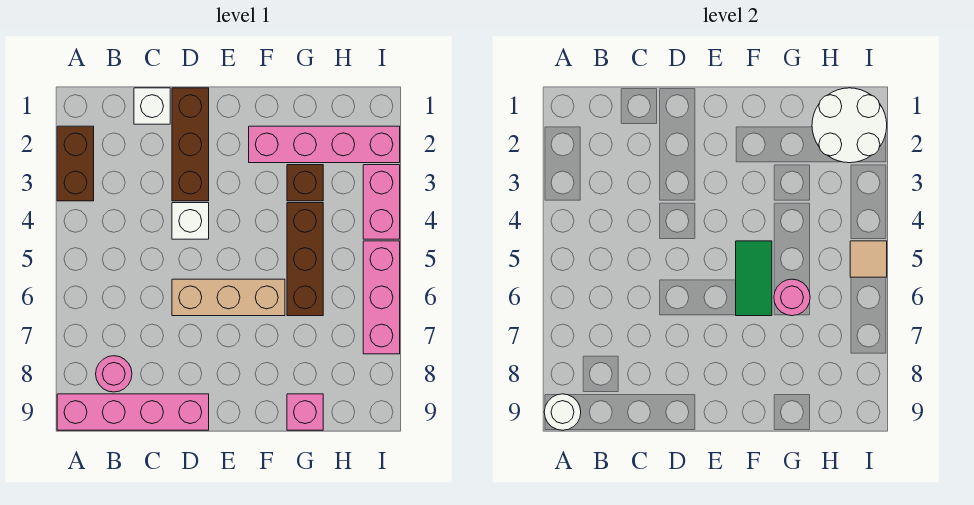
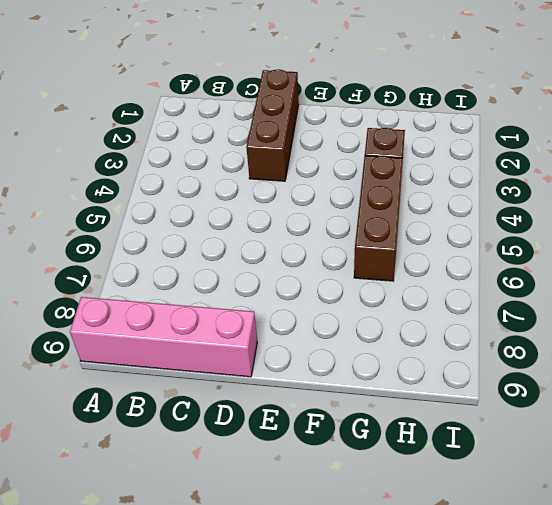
none -> brown brick A2:A3 level 1
none -> pink round brick B8 level 1
none -> white brick C1 level 1

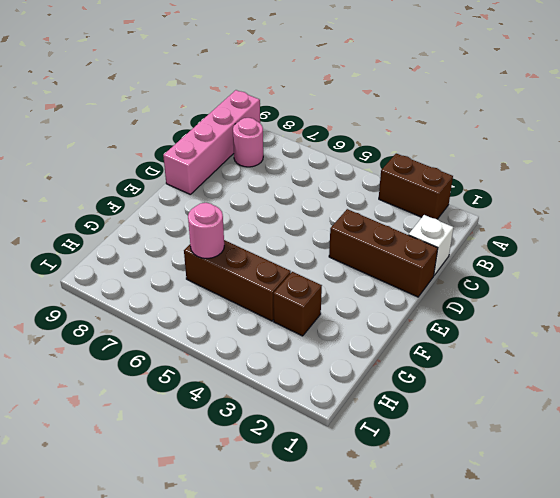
none -> white brick D4 level 1
none -> tan brick D6:F6 level 1
none -> pink brick F2:I2 level 1

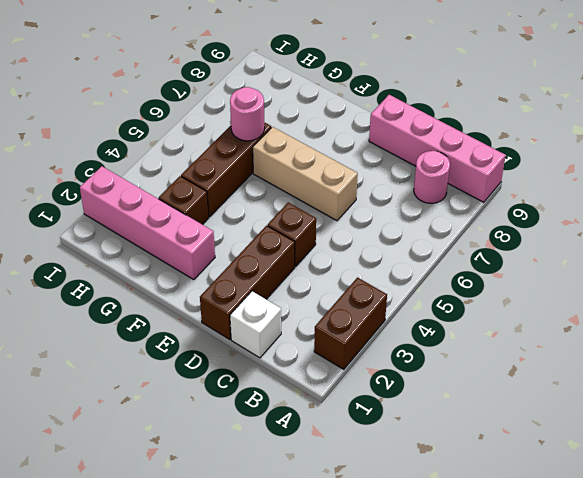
brown brick D4 level 1 -> white brick D4 level 1
none -> pink brick G9 level 1
none -> pink brick I3:I4 level 1
none -> pink brick I5:I7 level 1

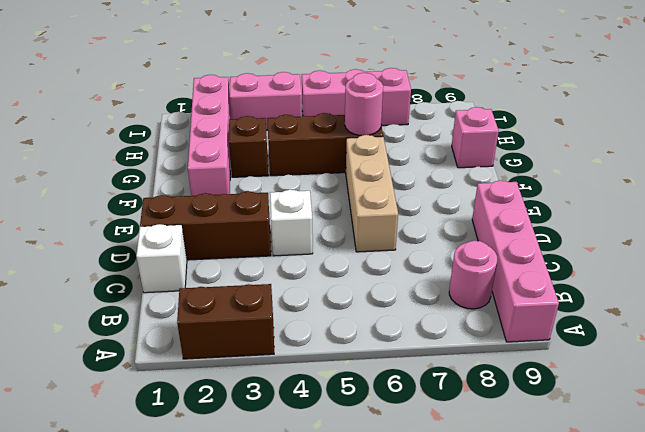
none -> white round brick A9 level 2
none -> green tile F5:F6 level 2
none -> white round brick H1:I2 level 2

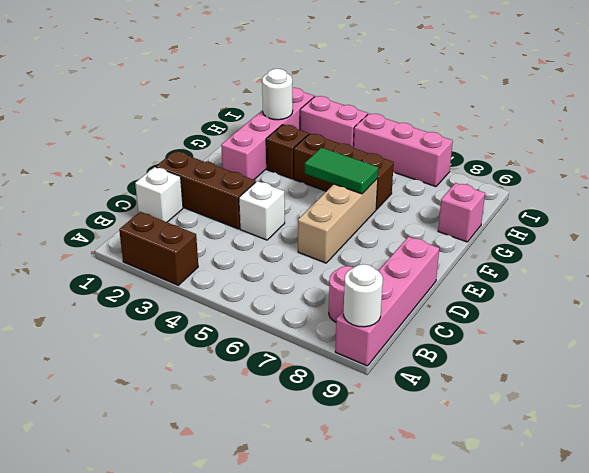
white round brick H2 level 2 -> white round brick H1:I2 level 2
none -> pink round brick G6 level 2
none -> tan tile I5 level 2

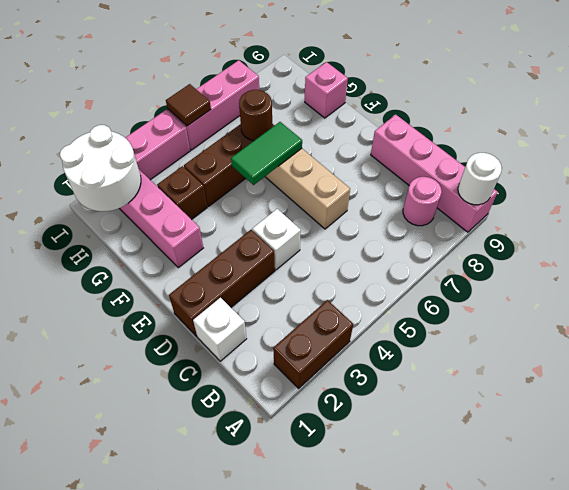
brown round brick G6 level 2 -> pink round brick G6 level 2
brown tile I5 level 2 -> tan tile I5 level 2

